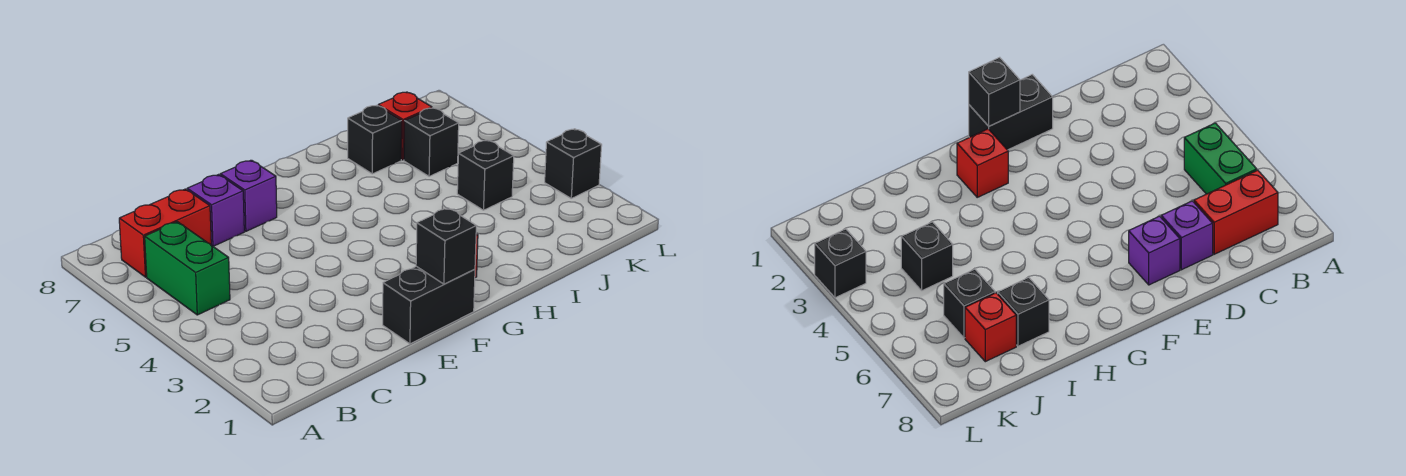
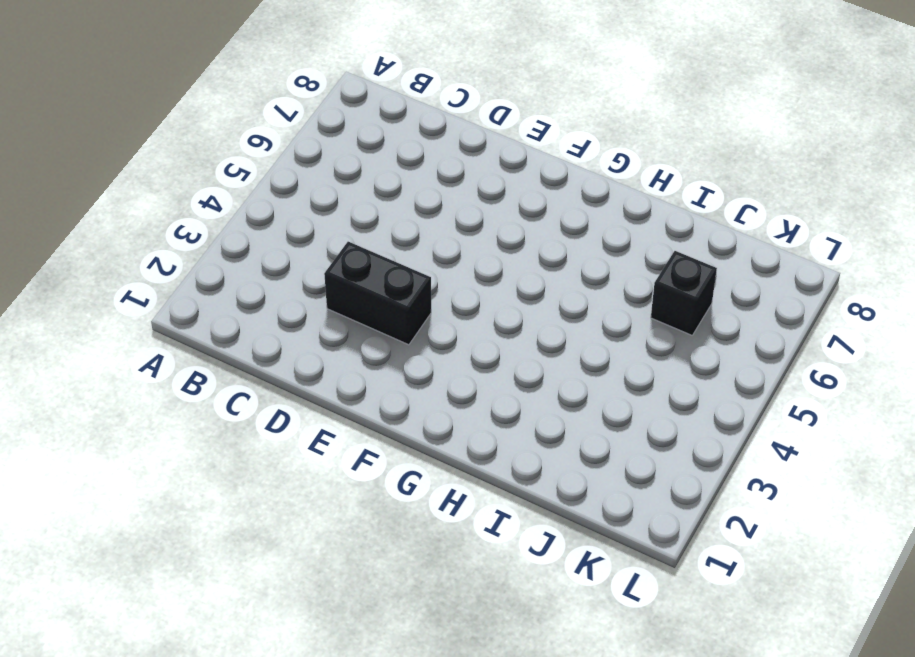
black brick D3:E3 level 1 -> black brick E1:F1 level 1
none -> green brick B5:B6 level 1
none -> red brick B7:C7 level 1
none -> purple brick D7 level 1

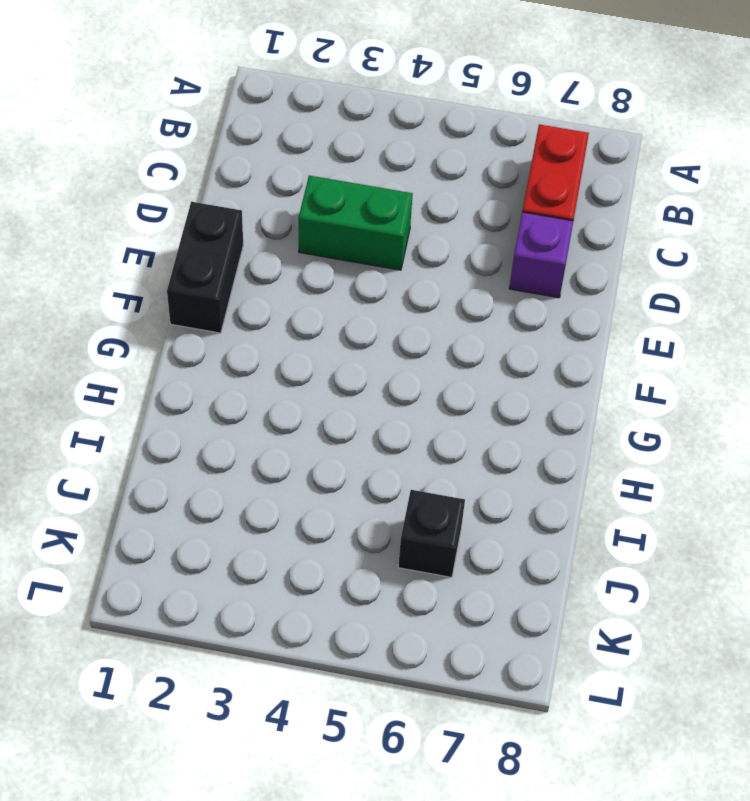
green brick D3:D4 level 1 -> green brick B5:B6 level 1
none -> purple brick E7 level 1
none -> red brick G2 level 1
none -> black brick I7 level 1

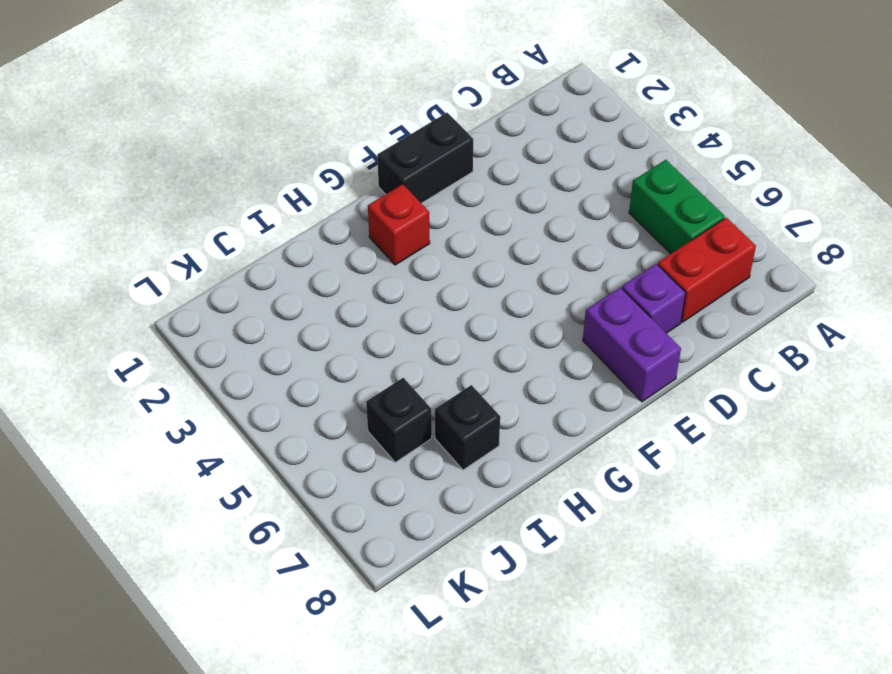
purple brick E7:E8 level 1 -> purple brick E7 level 1
none -> black brick J4 level 1
none -> red brick J7 level 1
none -> black brick L3 level 1

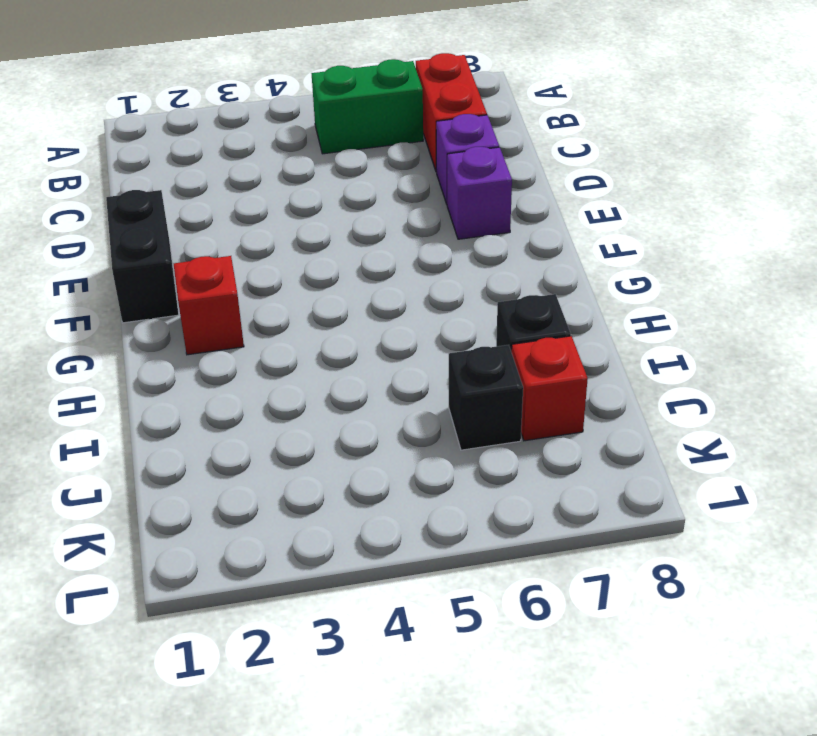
none -> black brick J4 level 1
none -> black brick L3 level 1
none -> black brick F1 level 2

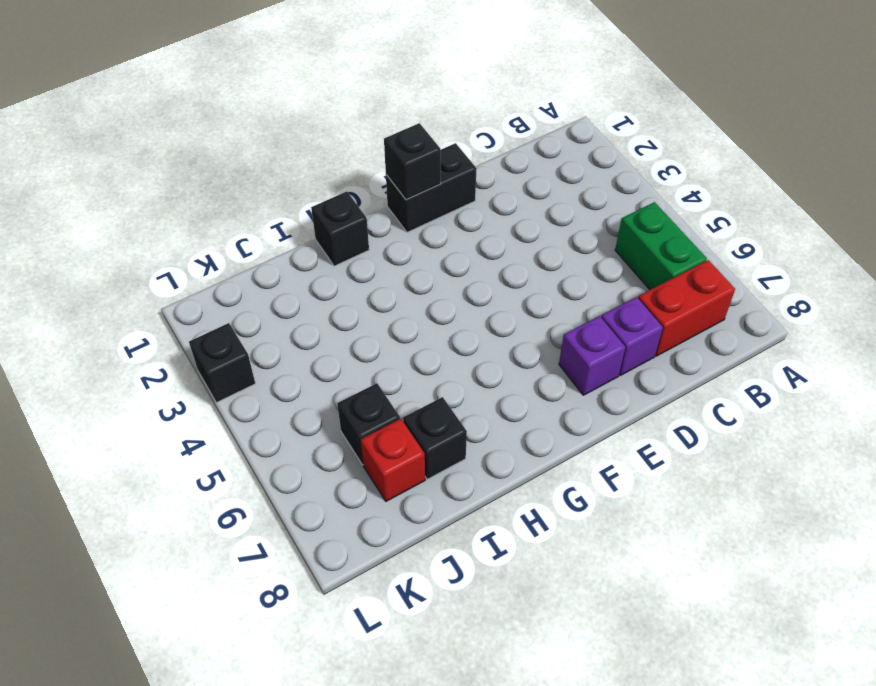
black brick H1 level 1 -> black brick J4 level 1
none -> red brick G2 level 1

